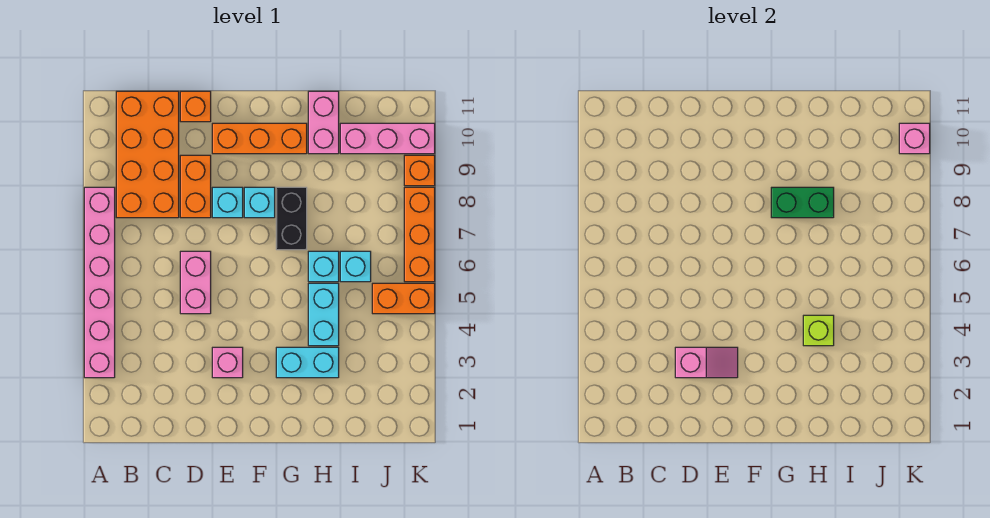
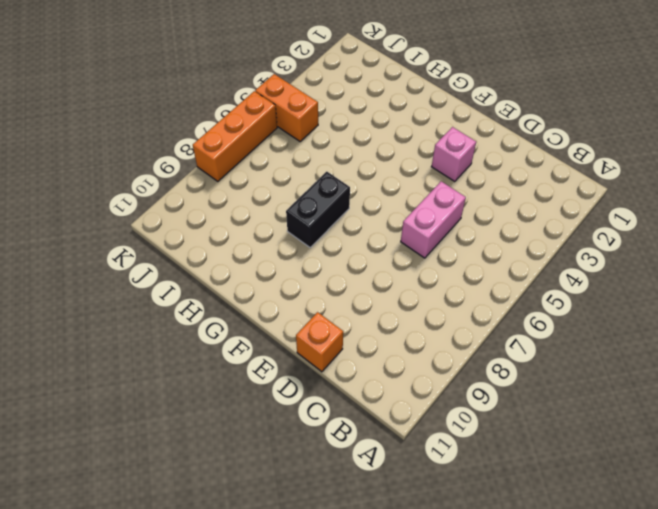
none -> pink brick A3:A8 level 1
none -> orange brick B8:C11 level 1
none -> orange brick D8:D9 level 1

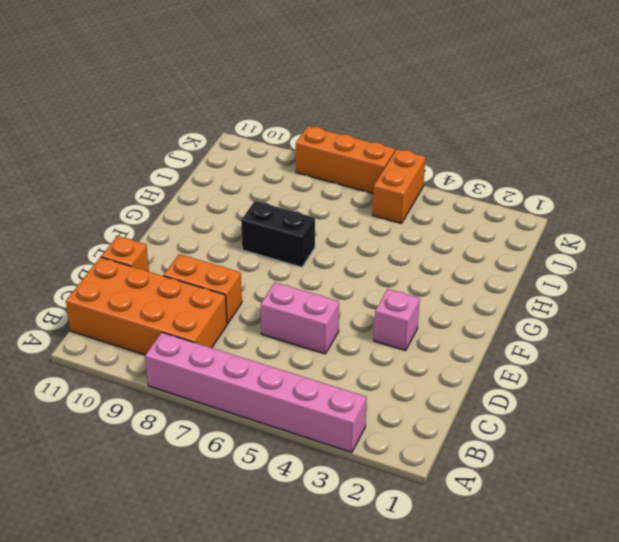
none -> cyan brick E8 level 1
none -> orange brick E10:G10 level 1
none -> cyan brick F8 level 1

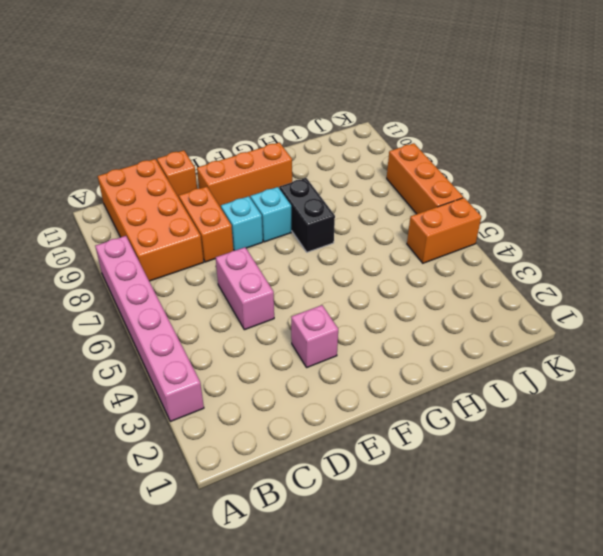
none -> cyan brick G3:H3 level 1
none -> cyan brick H4:H5 level 1
none -> cyan brick H6 level 1

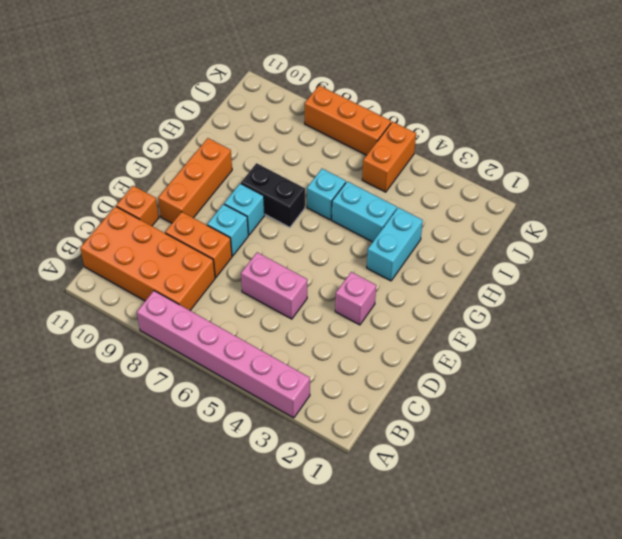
none -> pink brick H10:H11 level 1
none -> cyan brick I6 level 1
none -> pink brick I10:K10 level 1

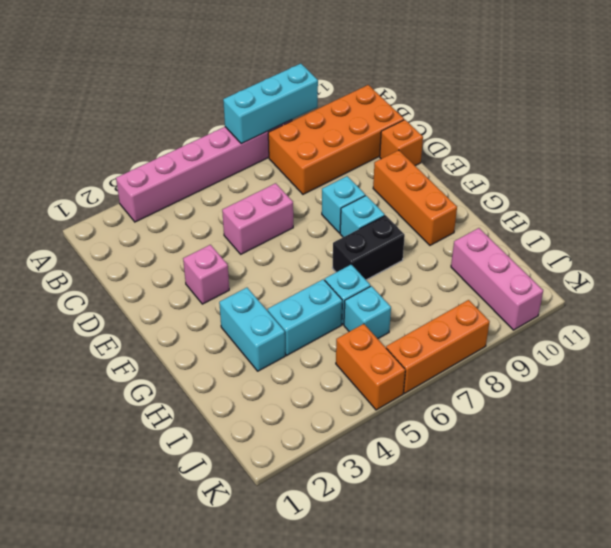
cyan brick A7:A9 level 2 -> none
none -> orange brick D8:D9 level 1
none -> pink brick H10:H11 level 1
none -> orange brick K9 level 1

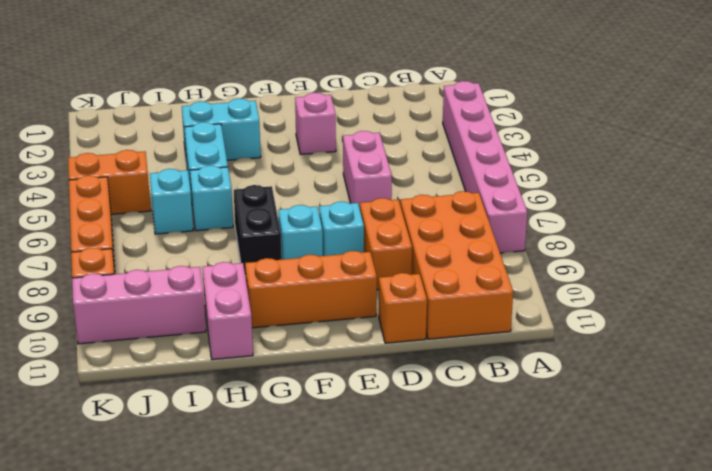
none -> pink slope D3:E3 level 2 top D
none -> green brick G8:H8 level 2
none -> lime brick H4 level 2

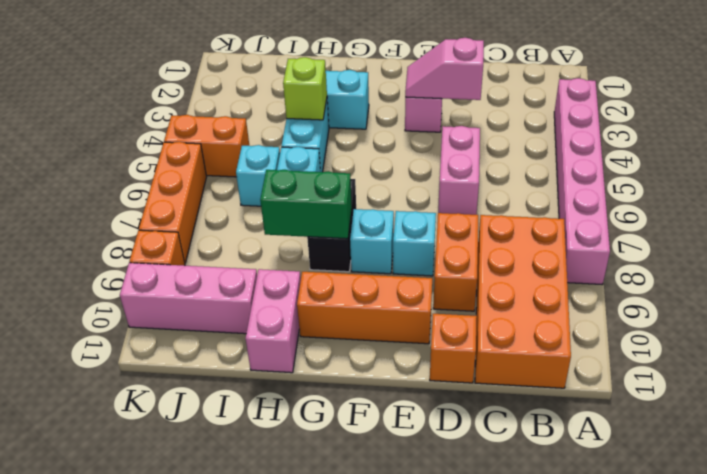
none -> pink brick K10 level 2

